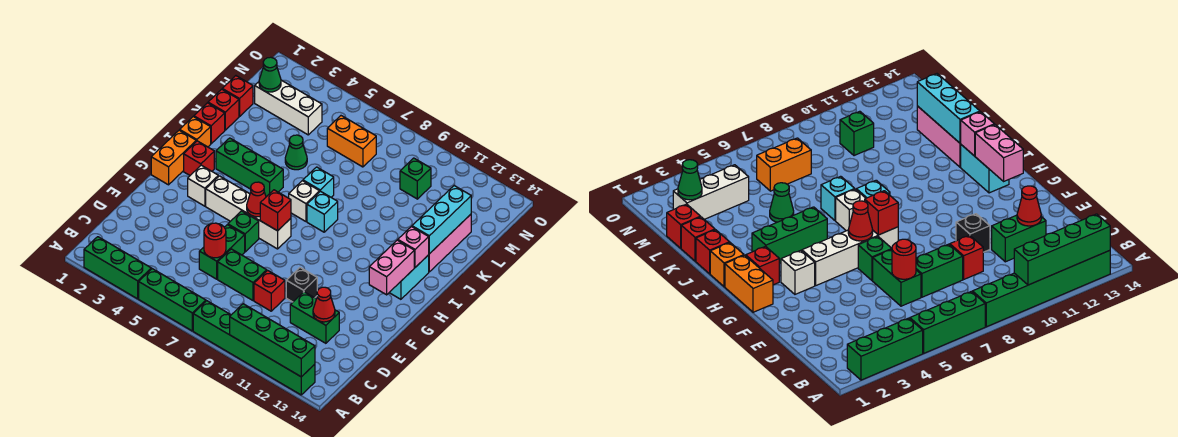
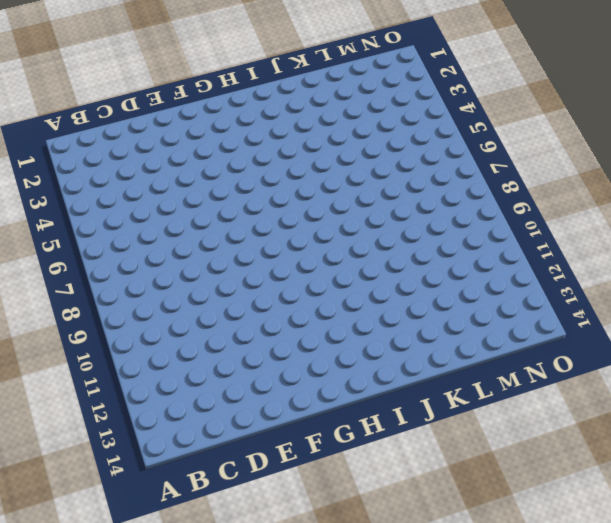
none -> green brick A2:A4 level 1
none -> green brick A5:A7 level 1
none -> green brick A8:A13 level 1
none -> green brick D6:E6 level 1

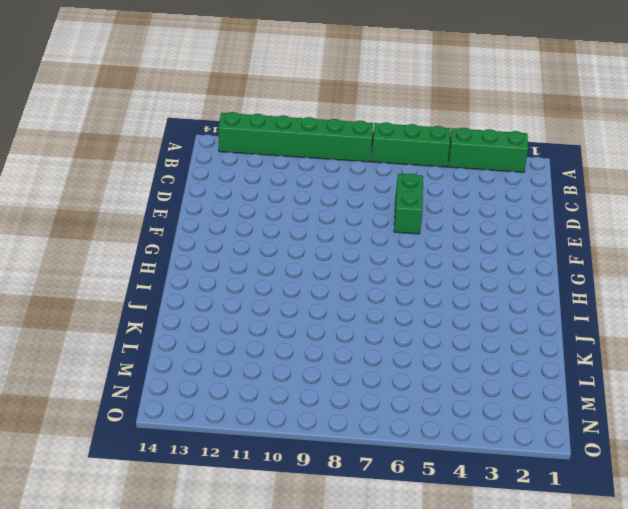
none -> green brick D7:D8 level 1
none -> red brick D9 level 1
none -> green brick D11:D12 level 1
none -> black brick E10 level 1

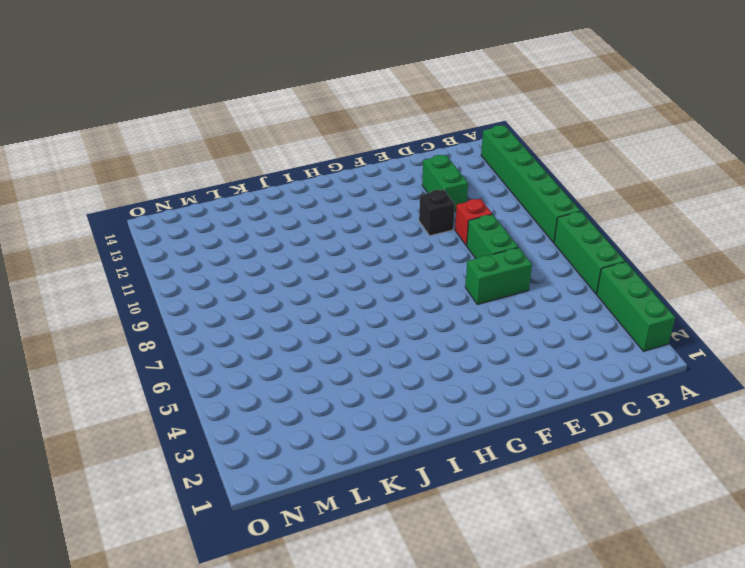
none -> green brick F6 level 1
none -> orange brick G1:H1 level 1
none -> white brick G3 level 1
none -> white brick G4:G7 level 1

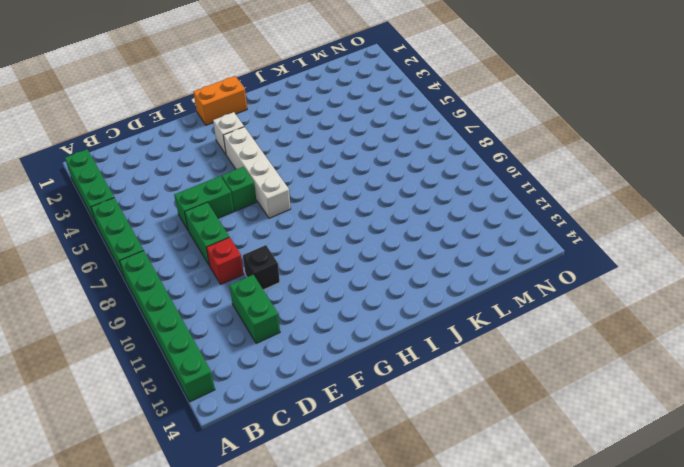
none -> red brick H2 level 1
none -> cyan brick H13:I13 level 1
none -> orange brick I1 level 1
none -> green brick I3:I5 level 1

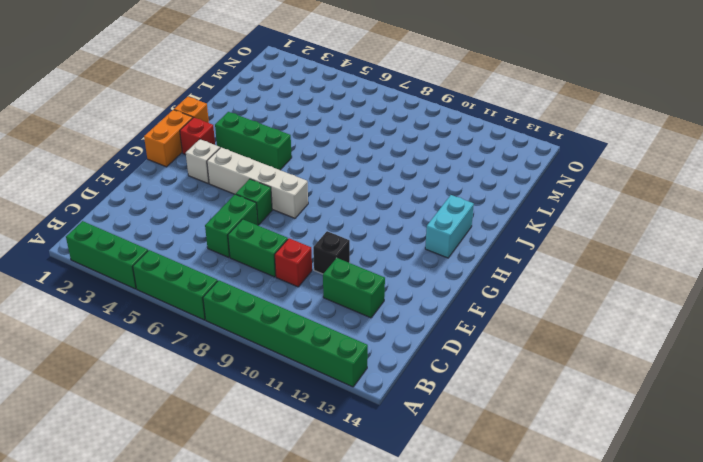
none -> white brick I7 level 1
none -> cyan brick I8 level 1
none -> red brick J1 level 1
none -> cyan brick J7 level 1

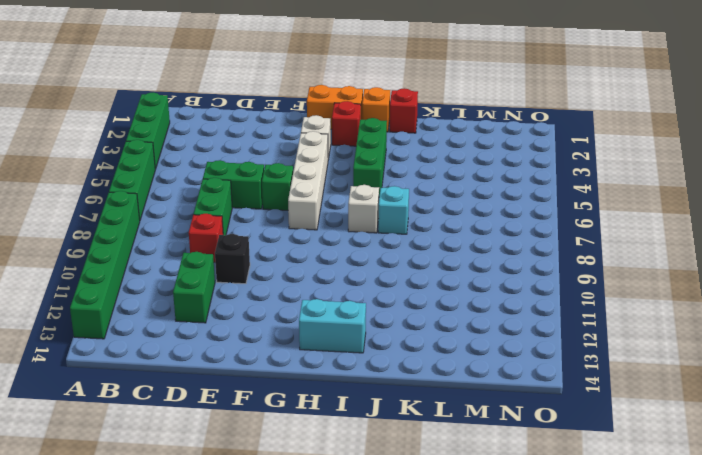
none -> cyan brick I8 level 1
none -> pink brick J13:L13 level 1
none -> red brick K1 level 1
none -> green cone K5 level 1

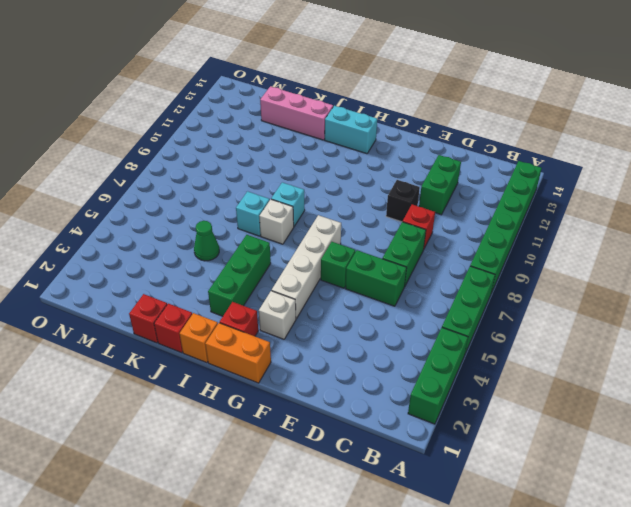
none -> red brick L1 level 1
none -> white brick M2:M4 level 1
none -> orange brick M6:M7 level 1
none -> green brick M10 level 1

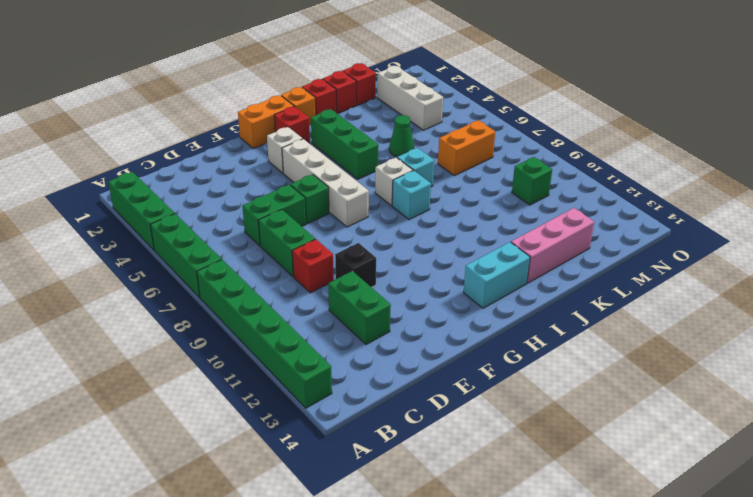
orange brick L7:M7 level 1 -> orange brick M6:M7 level 1
none -> green brick A10:A13 level 2
none -> red round brick D6 level 2
none -> red cone D12 level 2
none -> red cone G6 level 2

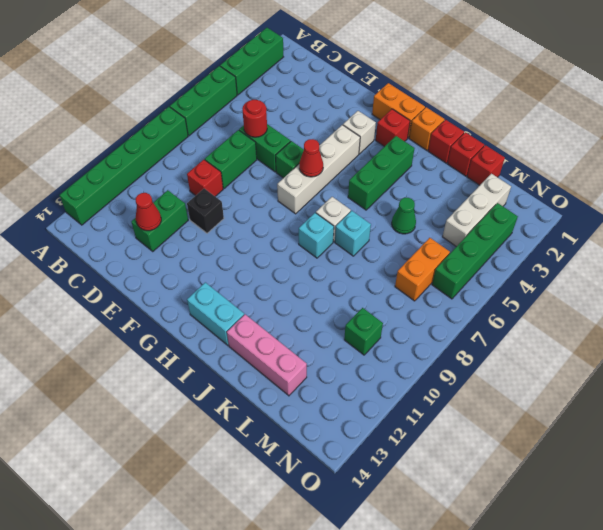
green brick N3:N6 level 1 -> green brick A10:A13 level 2
none -> red brick G7 level 2
none -> pink brick G13:H13 level 2
none -> pink brick I13 level 2
none -> cyan brick J13:L13 level 2

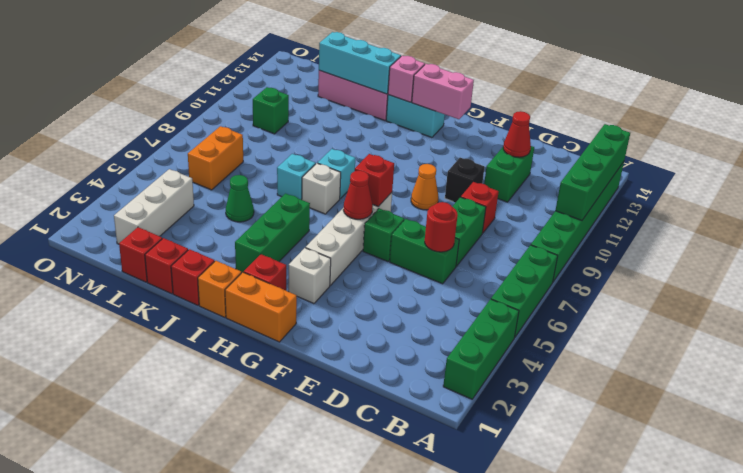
orange cone F9 level 1 -> none
none -> green cone M2 level 2

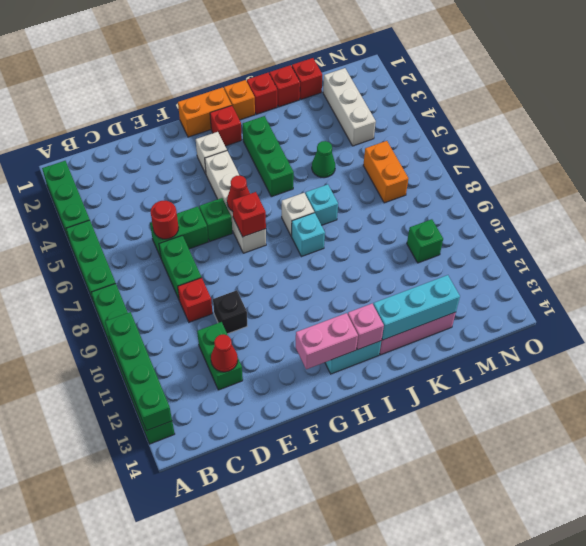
none -> green cone M2 level 2

